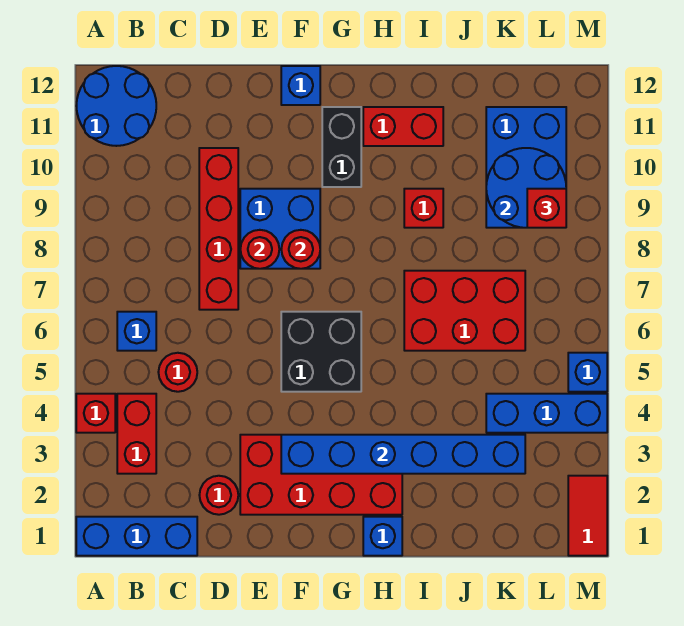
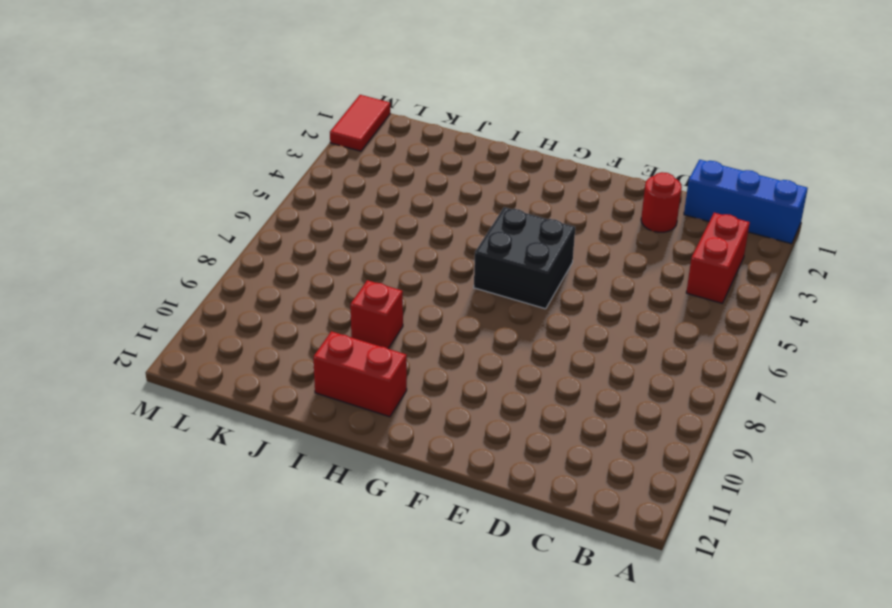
none -> red brick A4 level 1
none -> blue round brick A11:B12 level 1
none -> blue brick B6 level 1

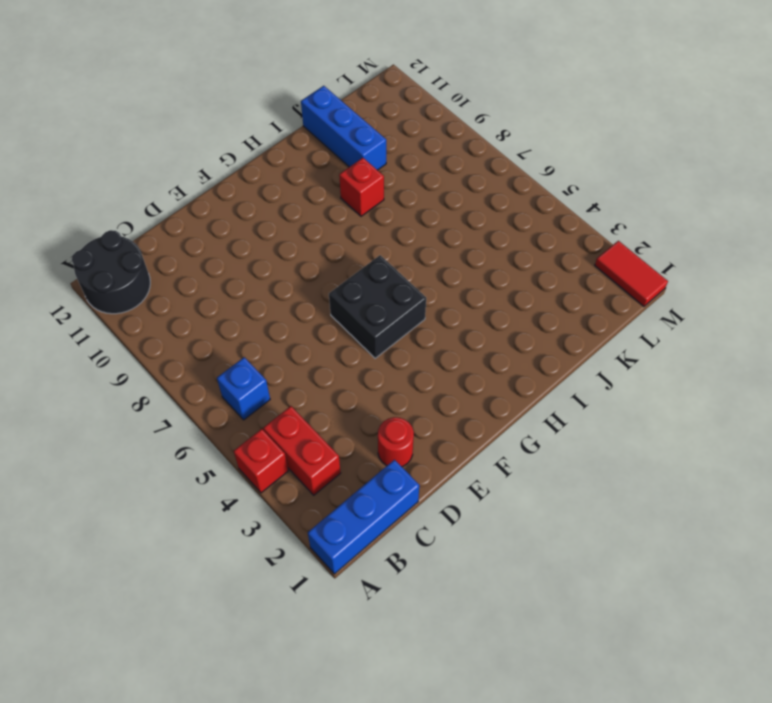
black round brick A11:B12 level 1 -> blue round brick A11:B12 level 1
blue brick J10:J12 level 1 -> blue brick K4:M4 level 1
none -> red round brick C5 level 1
none -> red brick D7:D10 level 1
none -> red brick E2:H3 level 1

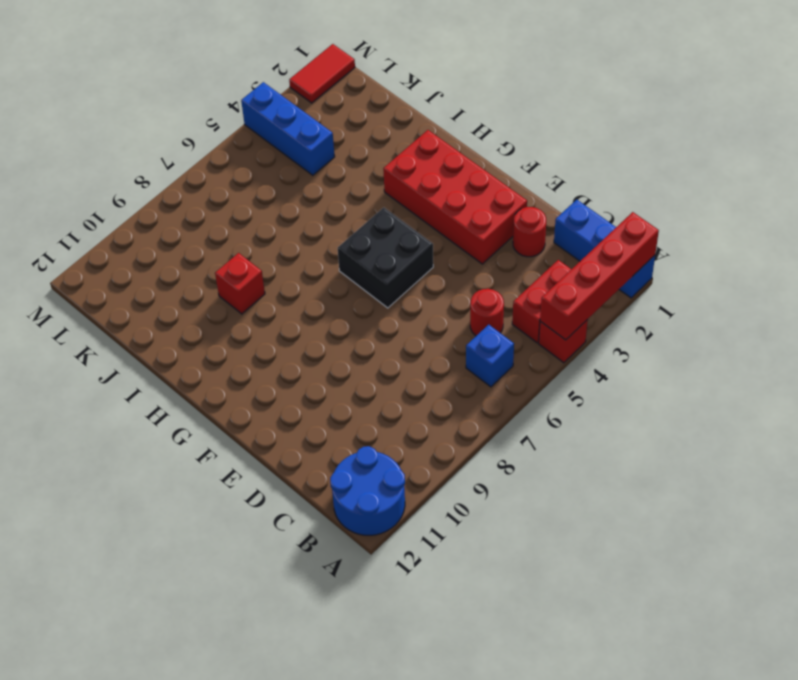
red brick A1:A4 level 2 -> red brick D7:D10 level 1
none -> blue brick E8:F9 level 1
none -> blue brick F12 level 1
none -> black brick G10:G11 level 1

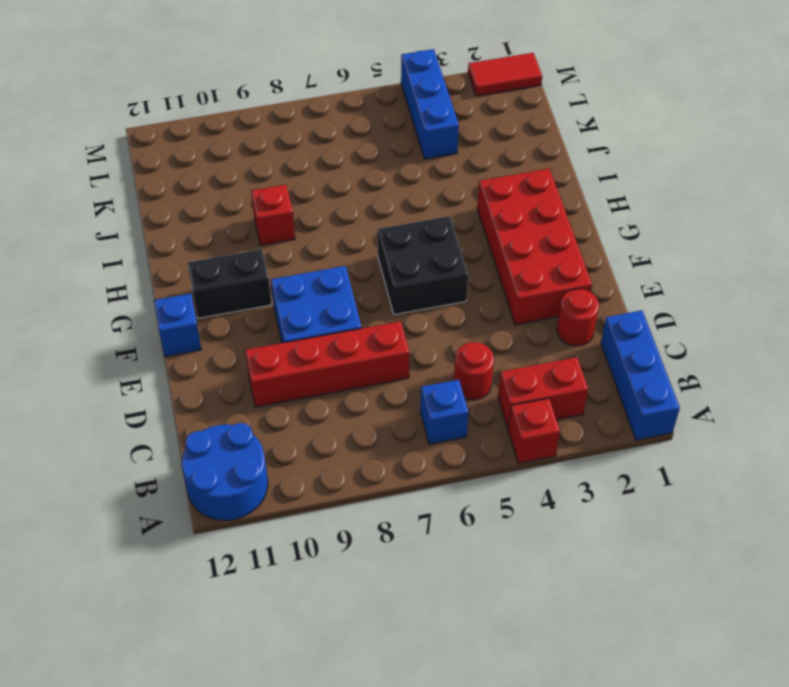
none -> blue brick H1 level 1
none -> red brick H11:I11 level 1
none -> red brick I6:K7 level 1

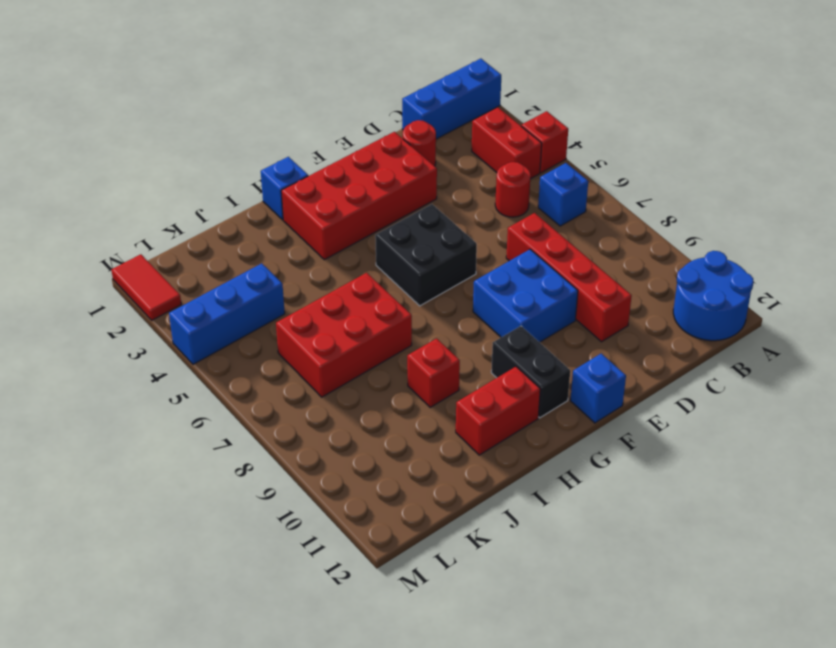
none -> blue brick K9:L11 level 1
none -> blue brick M5 level 1
none -> red round brick E8 level 2

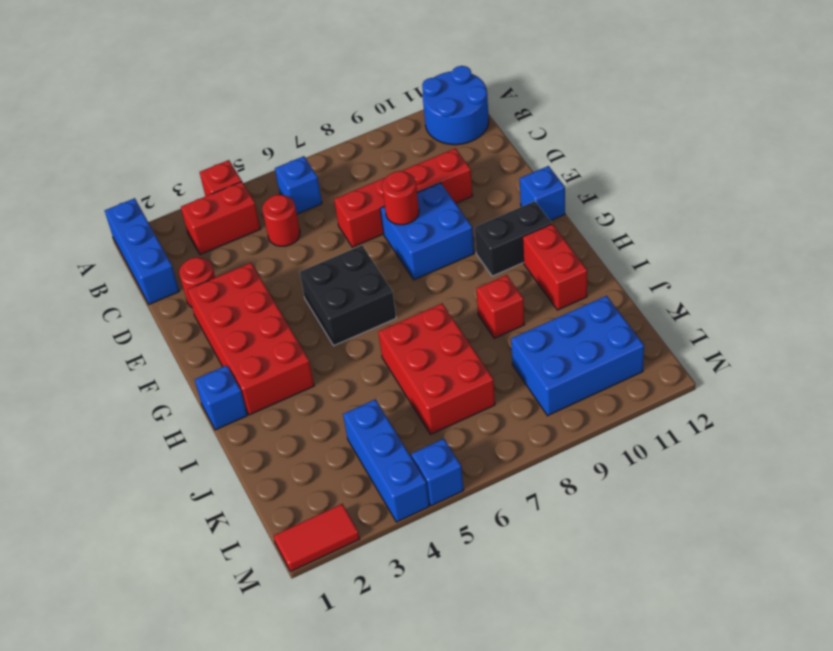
none -> blue brick F3:K3 level 2
none -> red round brick F8 level 2
none -> blue round brick K9:L10 level 2

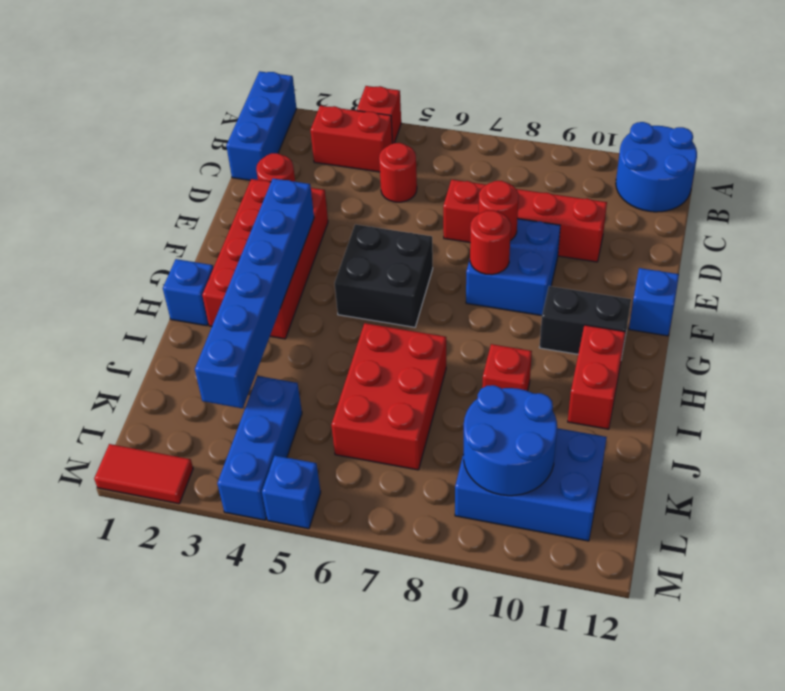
none -> blue brick B6 level 1
none -> red brick L9 level 3

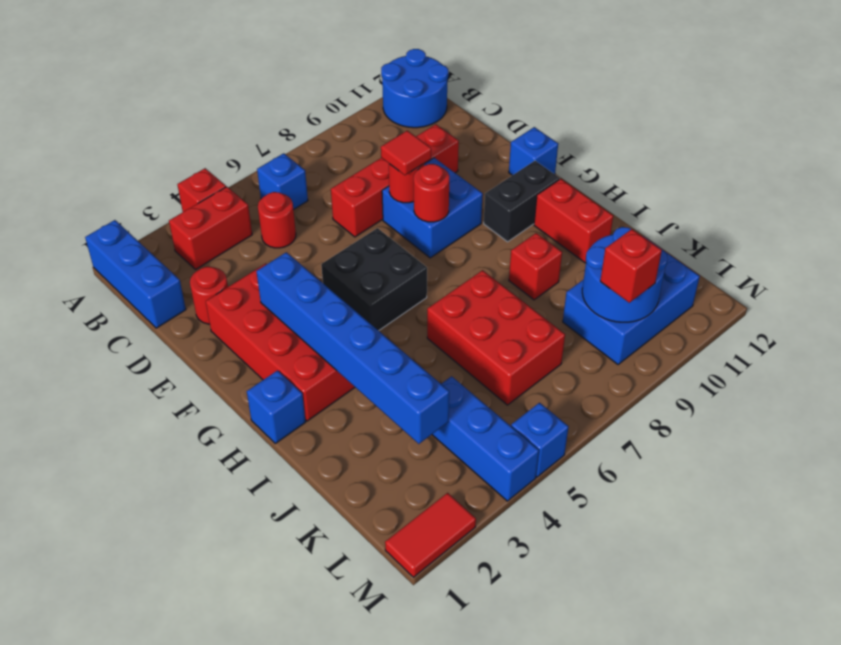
red tile E8 level 3 -> none

